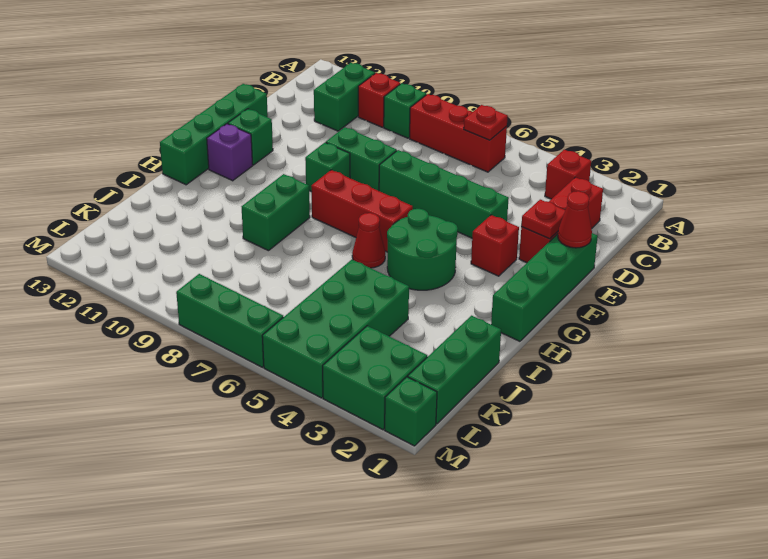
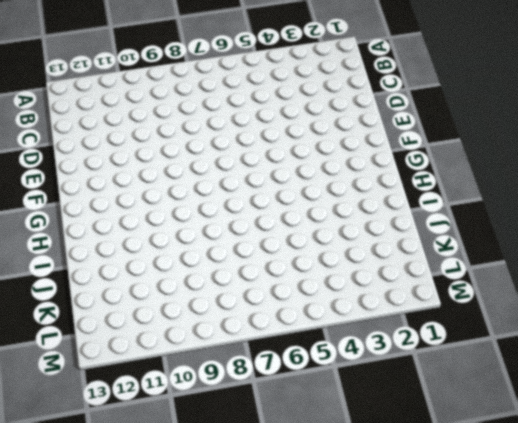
none -> red brick B3 level 1
none -> red brick B6:B8 level 1
none -> green brick B9 level 1

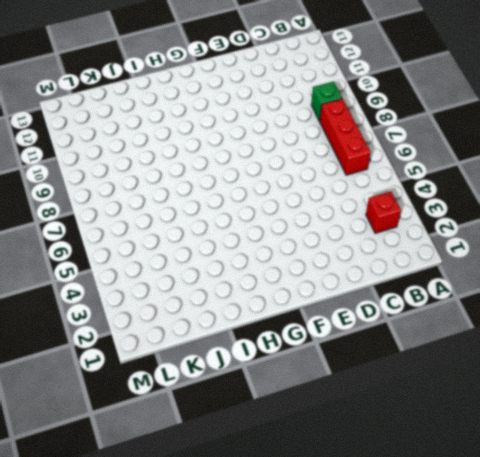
none -> red brick B10 level 1
none -> green brick B11:C11 level 1
none -> red brick C2:E2 level 1

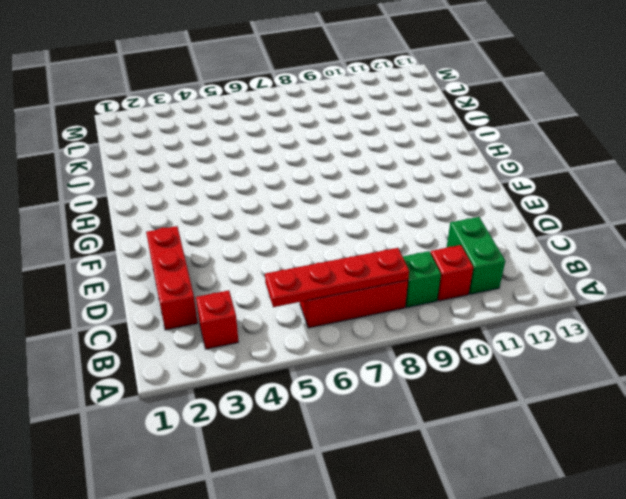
red plate B5:B8 level 2 -> red plate B6 level 2
none -> green brick E1:H1 level 1
none -> green brick E4:E7 level 1
none -> green brick E8:E9 level 1

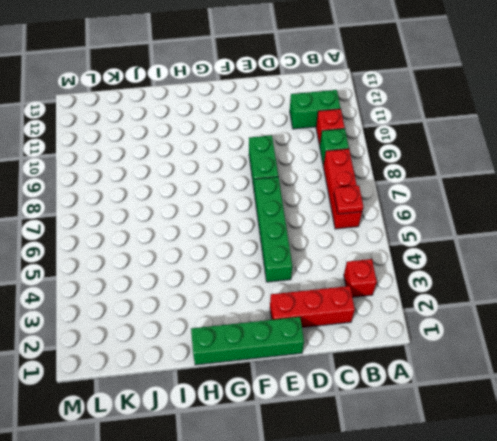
none -> green brick E13:H13 level 1
none -> red brick F3 level 1
none -> green brick F9 level 1

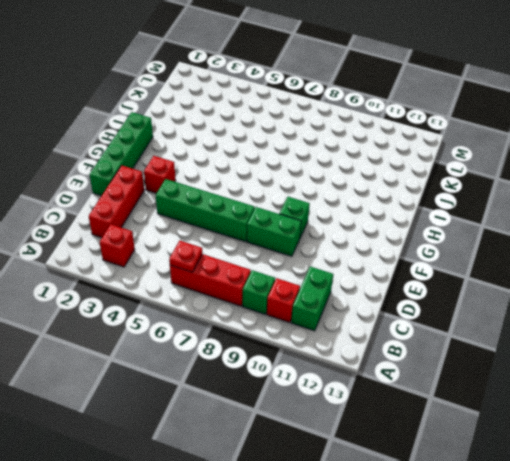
none -> green brick E13:H13 level 1
none -> green brick F12 level 1
none -> green round brick G4:H5 level 1

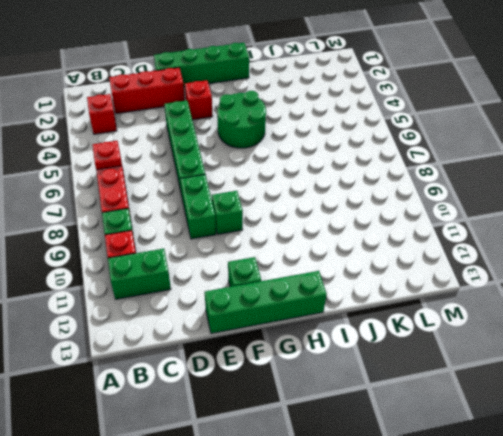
none -> red brick G6:G8 level 1
none -> purple brick G12 level 1
none -> red cone H6 level 1

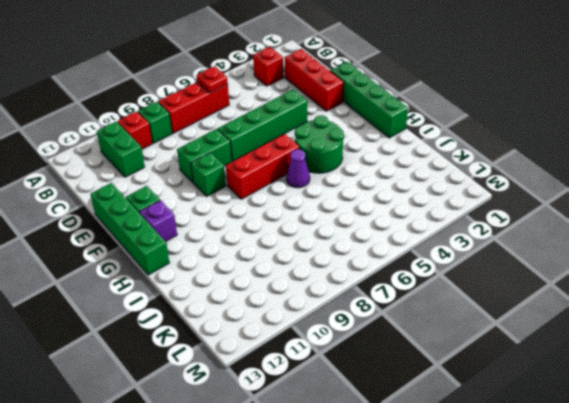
purple cone H6 level 1 -> red cone H6 level 1
none -> red brick F3 level 1
none -> green brick H9:I9 level 1
none -> green brick J1:L1 level 1

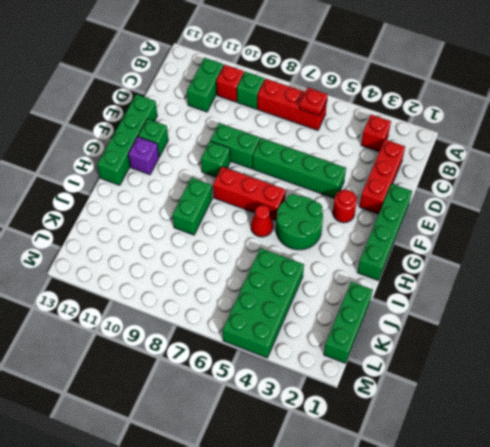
red round brick F3 level 1 -> red brick F3 level 1
none -> green brick L2:M3 level 1
none -> green brick M1 level 1
none -> green brick M6:M8 level 1

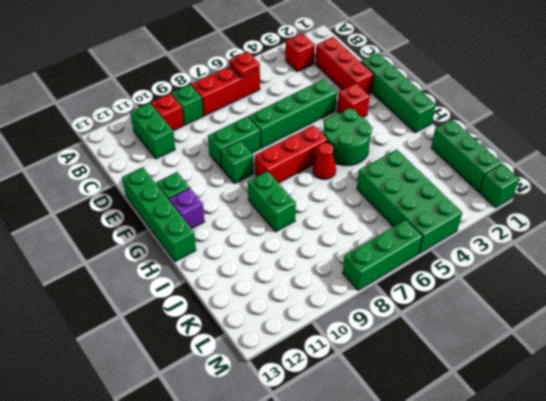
none -> green brick L2:M3 level 1
none -> red cone E1 level 2
none -> red plate E2 level 2

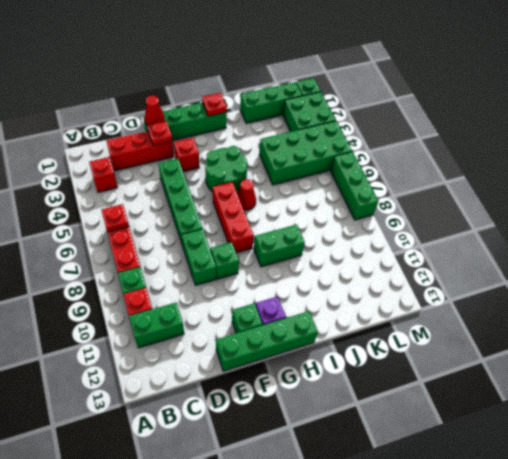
red plate H1 level 2 -> none

